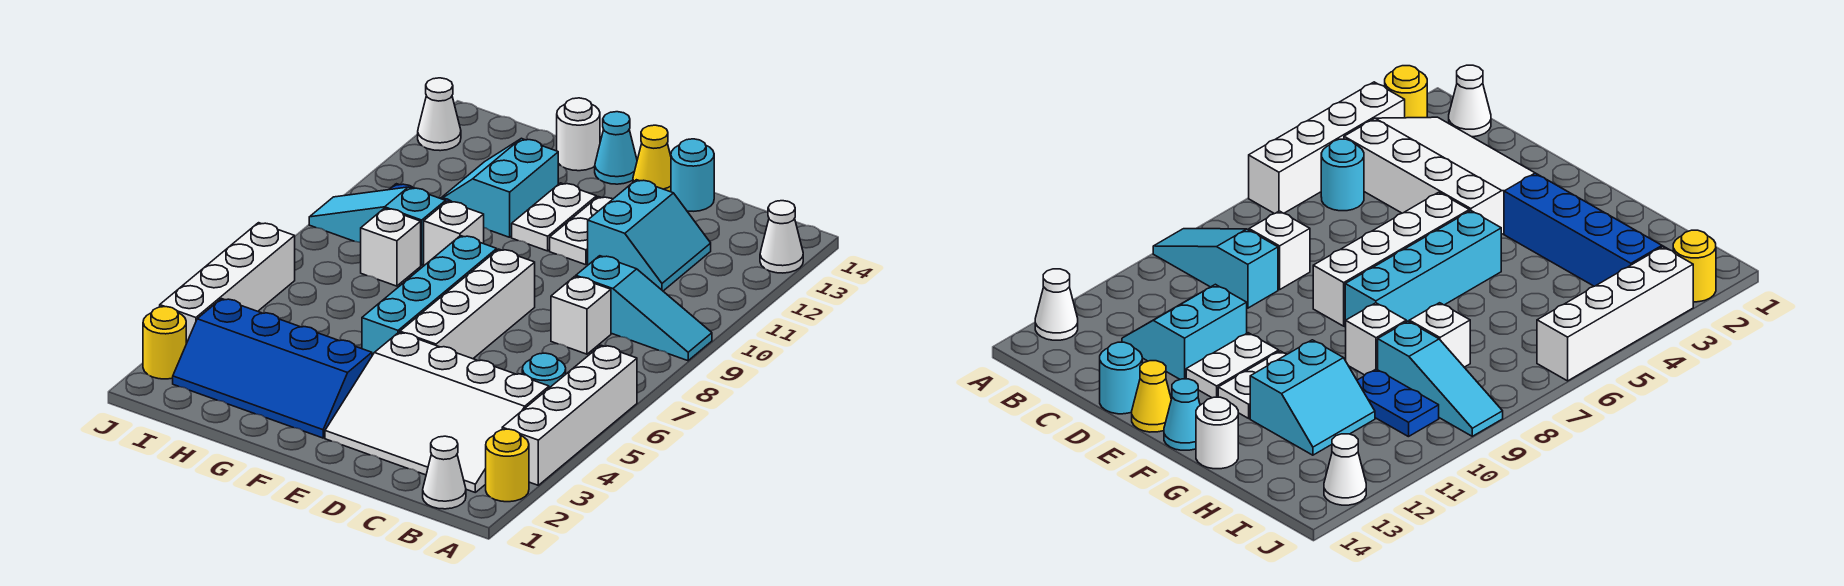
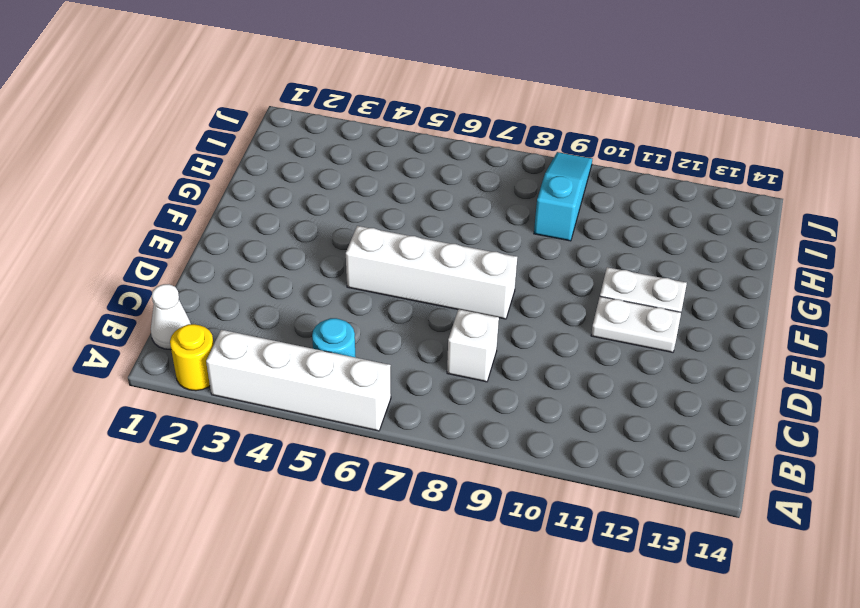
none -> cyan slope A9:C9 level 1 top C
none -> white cone A13 level 1
none -> white slope B2:E4 level 1 top 4

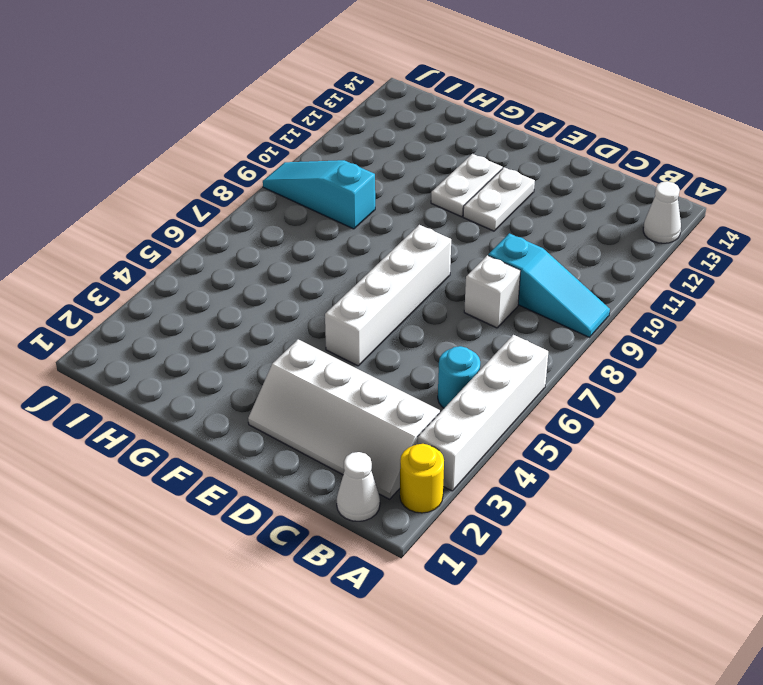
white slope B2:E3 level 1 top 3 -> white slope B2:E4 level 1 top 4
none -> cyan slope C11:D12 level 1 top D
none -> cyan round brick D14 level 1
none -> yellow cone E14 level 1

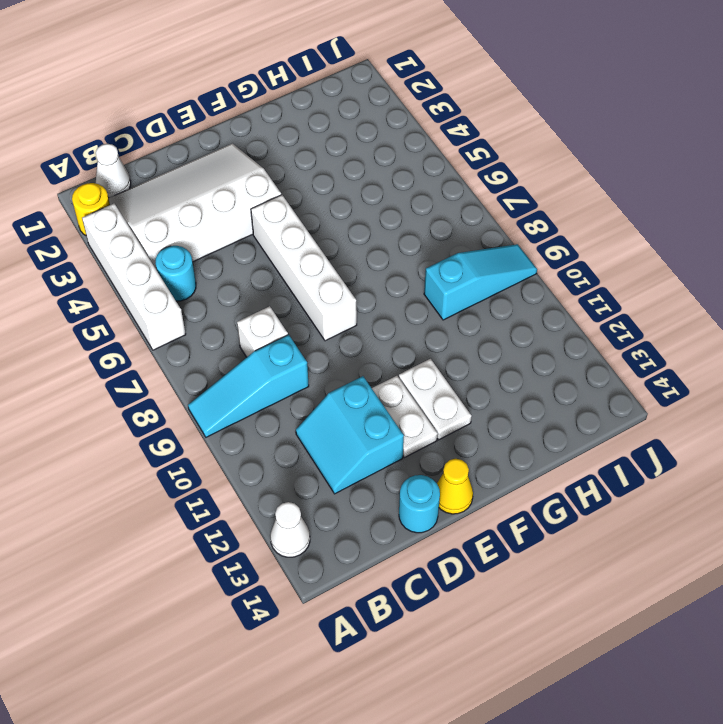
none -> blue slope F2:I3 level 1 top 3
none -> cyan brick F5:F8 level 1
none -> cyan cone F14 level 1

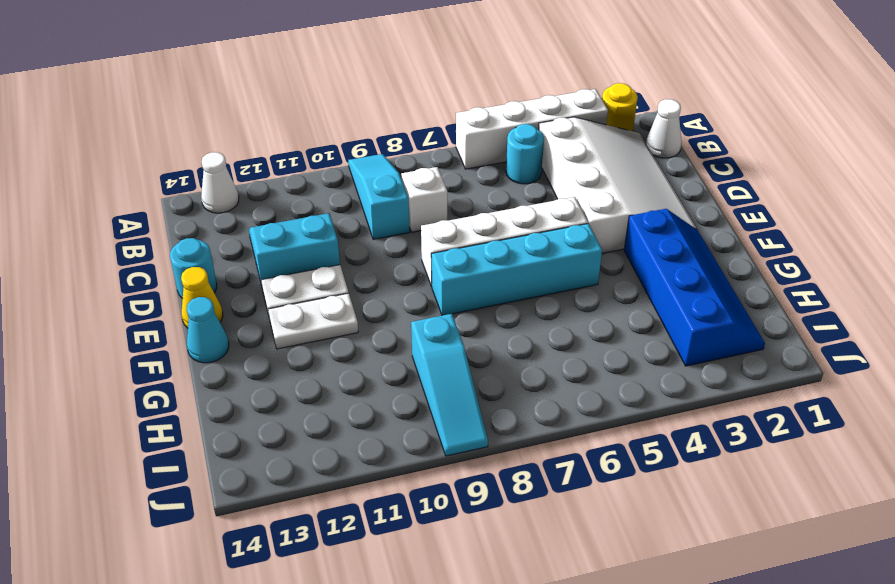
none -> white brick G9 level 1
none -> cyan slope G11:H12 level 1 top G
none -> white round brick G14 level 1

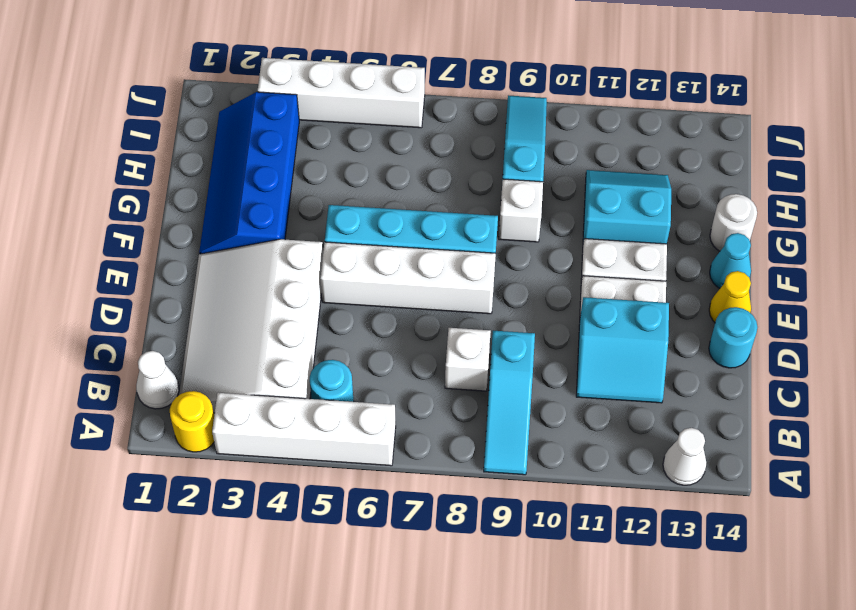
none -> white brick H8 level 1
none -> blue plate H10:I10 level 1
none -> yellow round brick J2 level 1

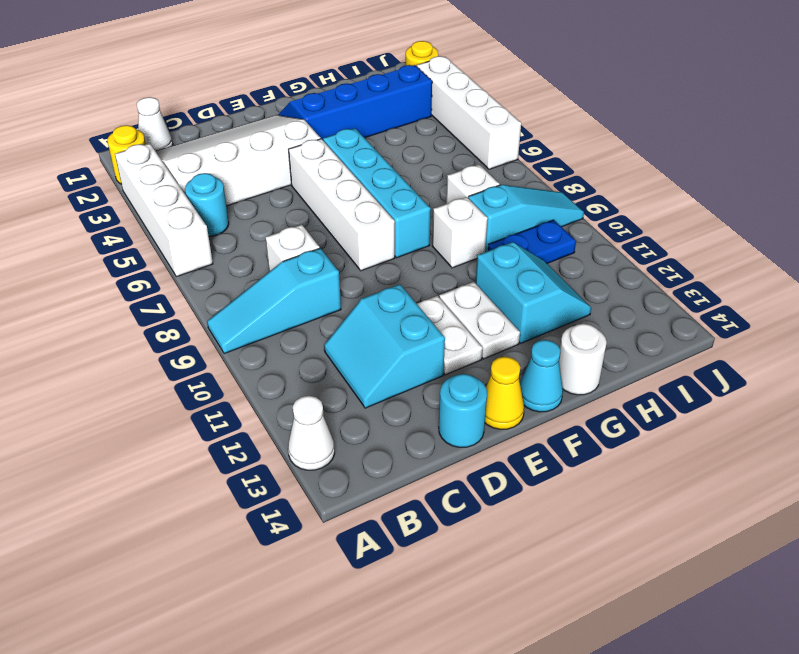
none -> white cone J13 level 1

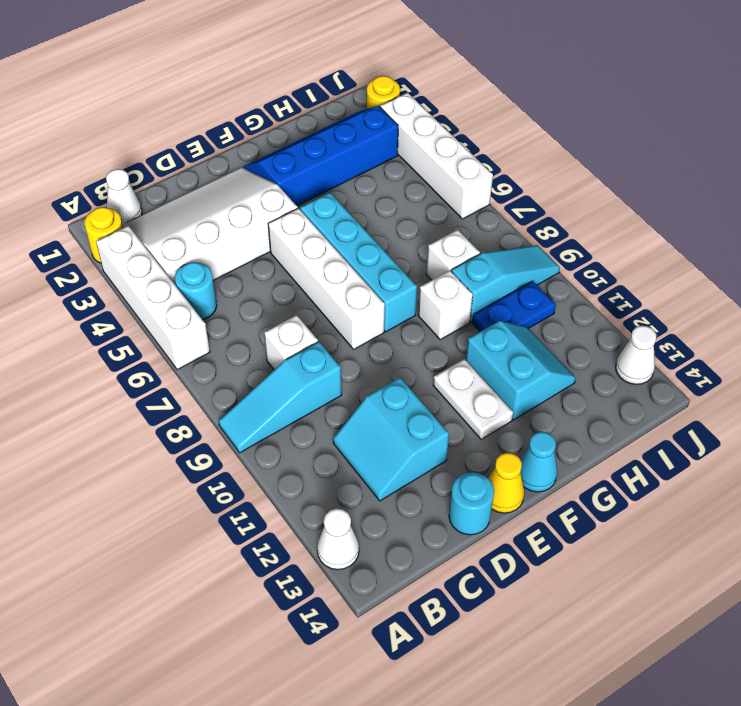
none -> white plate E11:E12 level 1
none -> white round brick G14 level 1

